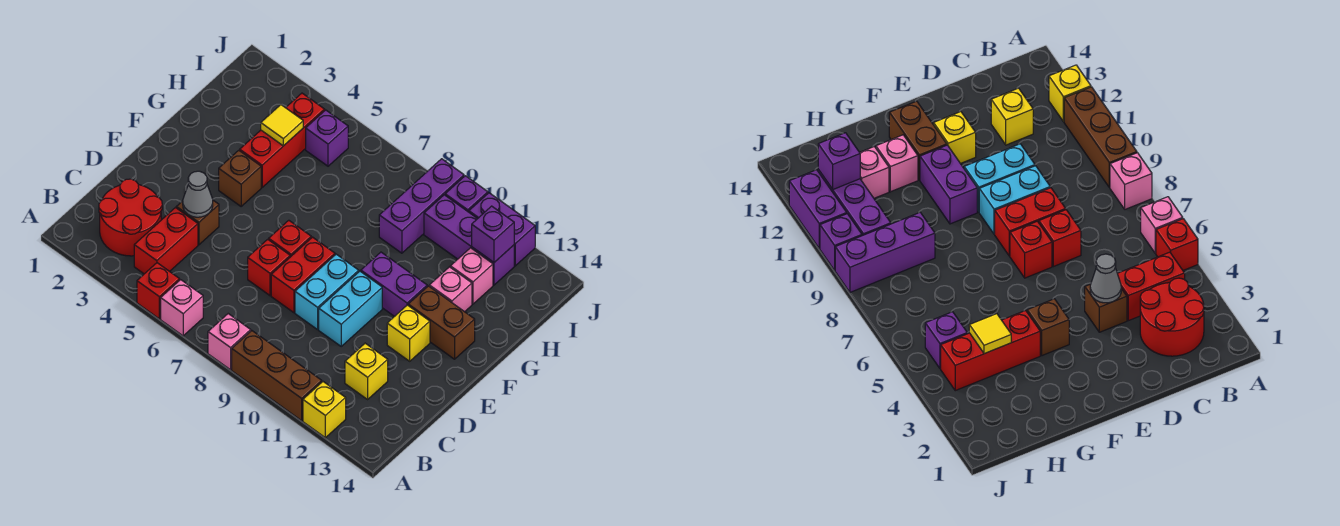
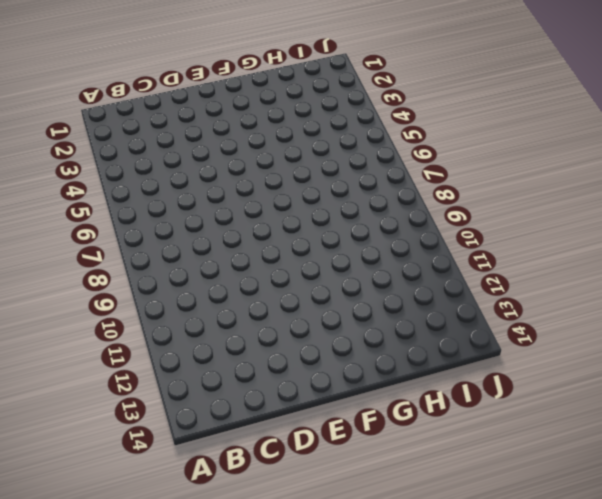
none -> red brick A5 level 1
none -> pink brick A6 level 1
none -> pink brick A8 level 1

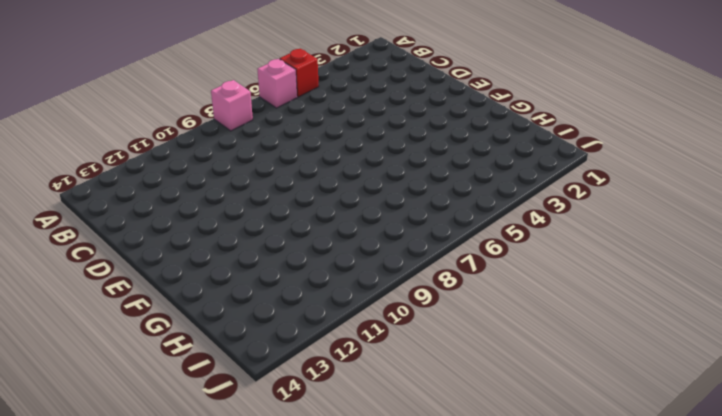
none -> brown brick A9:A11 level 1
none -> yellow brick A12 level 1
none -> red round brick B2:C3 level 1

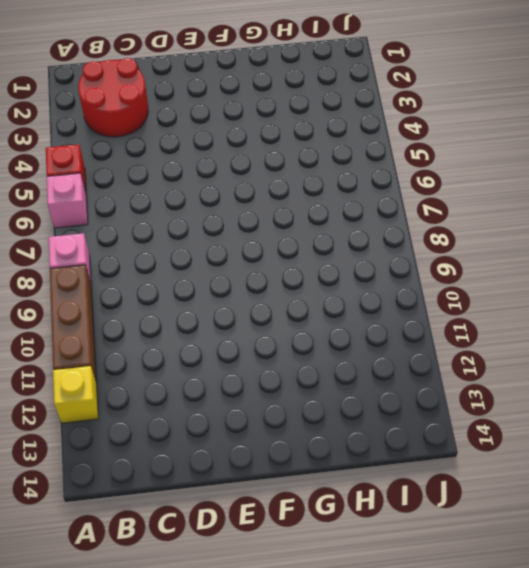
none -> red brick B4:C4 level 1
none -> yellow brick C12 level 1
none -> brown brick D4 level 1

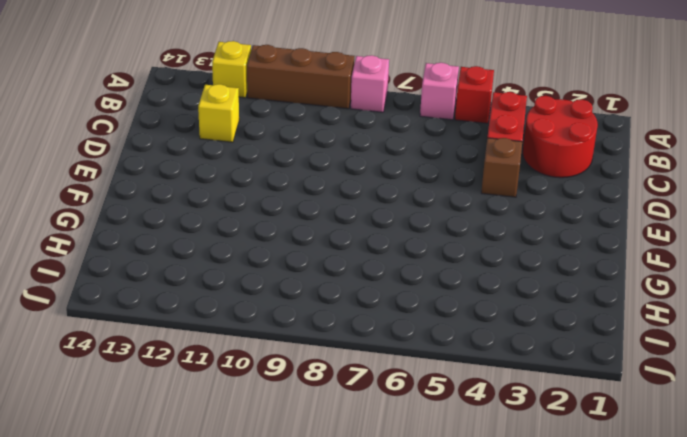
none -> red brick D7 level 1
none -> red brick D8:E8 level 1
none -> cyan brick D9:E9 level 1

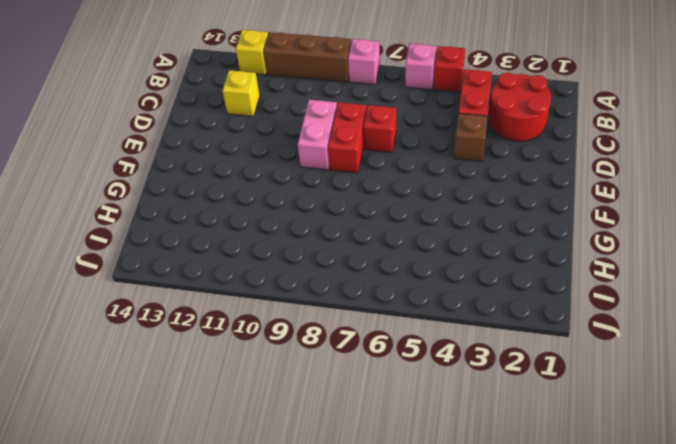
pink brick D9:E9 level 1 -> cyan brick D9:E9 level 1
none -> cyan brick D10:E10 level 1
none -> red brick E7 level 1
none -> yellow brick E12 level 1

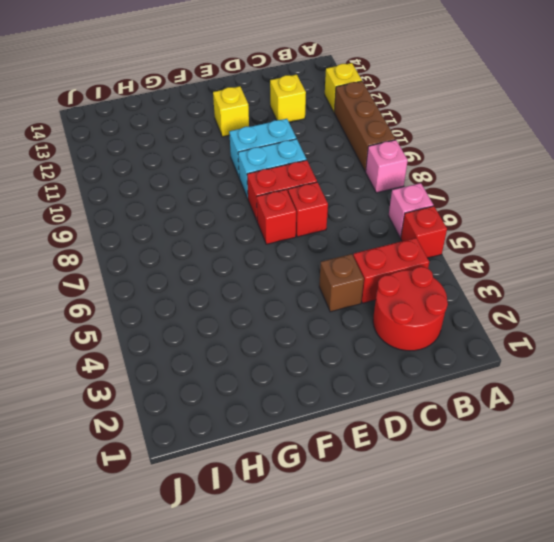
none -> brown brick F4 level 1
none -> purple brick F10:F11 level 1
none -> brown brick F12:F13 level 1

